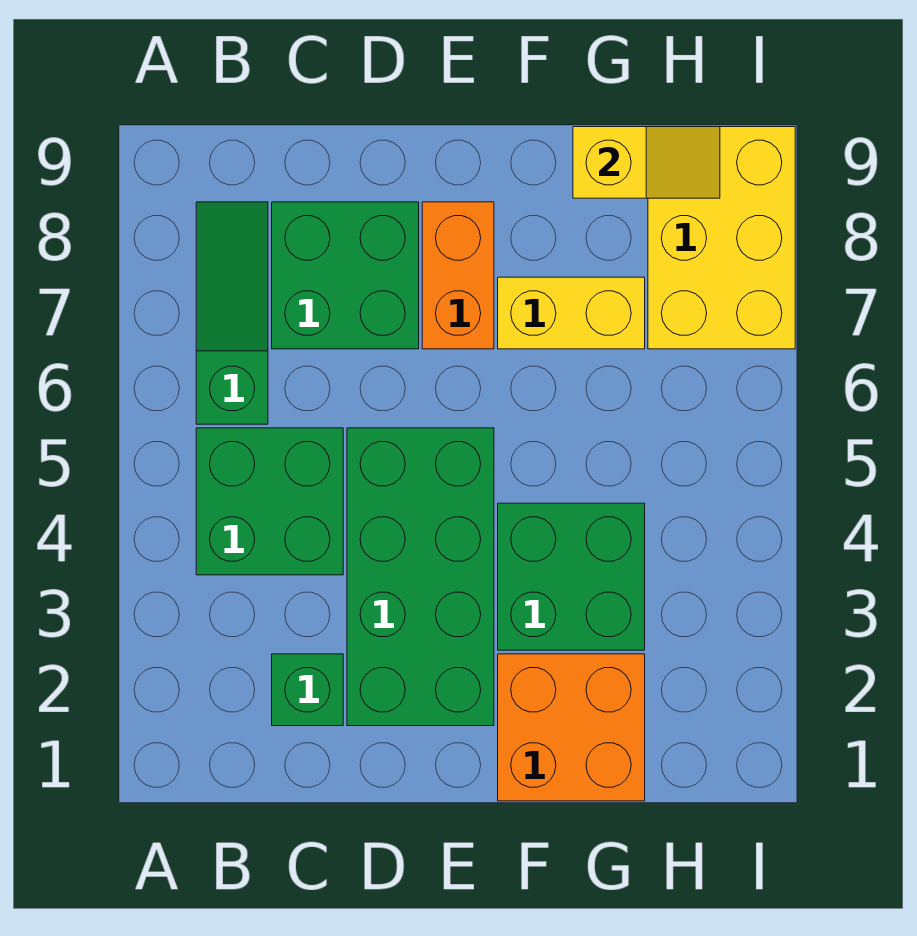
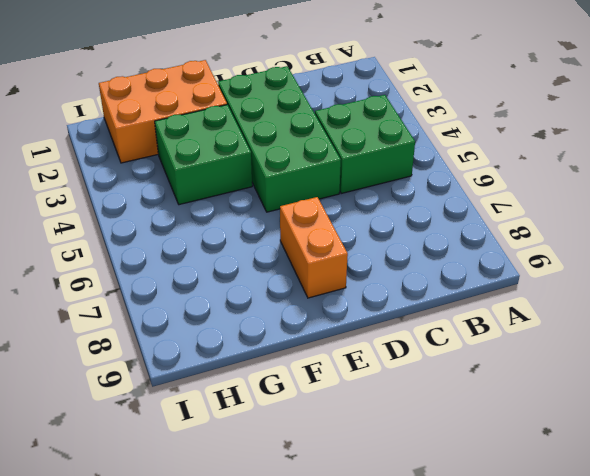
orange brick F1:H2 level 1 -> orange brick F1:G2 level 1
none -> green slope B6:B8 level 1 top 6
none -> green brick C2 level 1

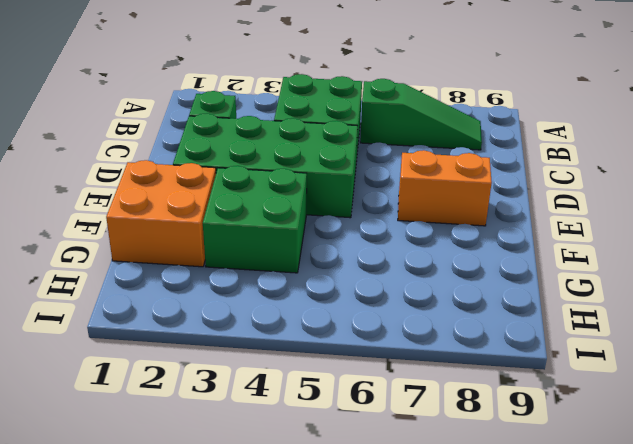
none -> green brick C7:D8 level 1
none -> yellow brick F7:G7 level 1

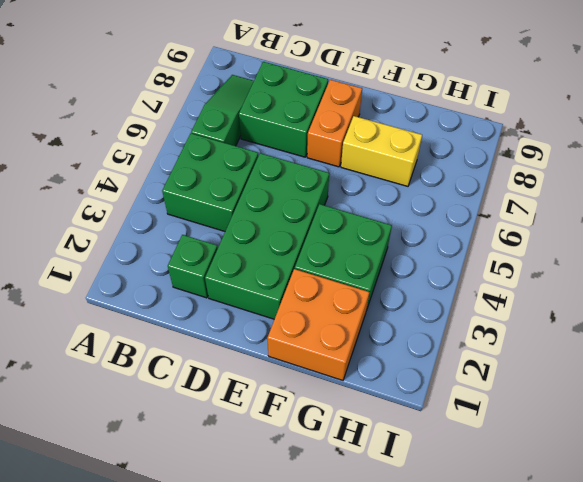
none -> yellow brick H7:I9 level 1
none -> yellow slope G9:H9 level 2 top G

